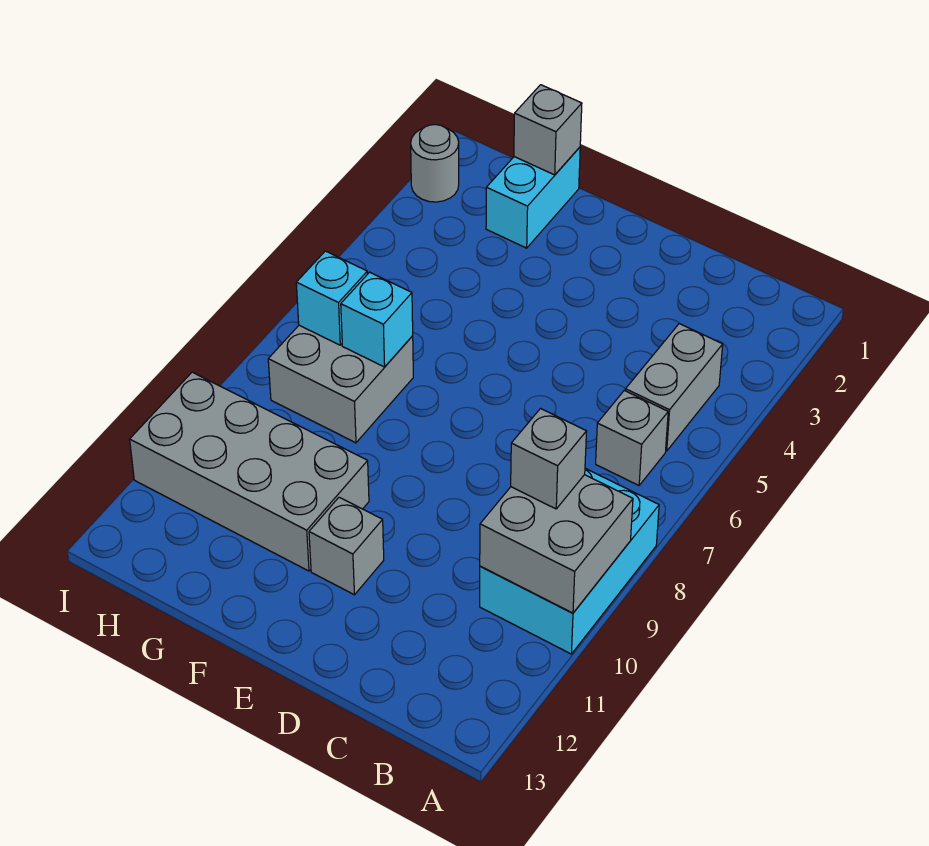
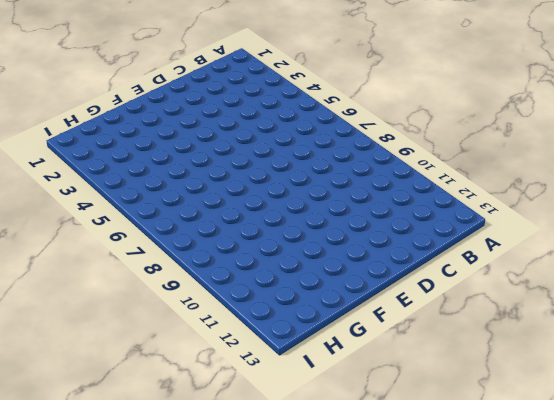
none -> cyan brick A8:B10 level 1
none -> grey brick B4:B5 level 1
none -> grey brick B6 level 1

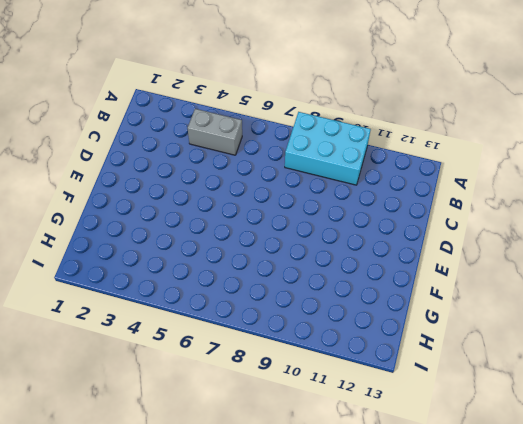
none -> grey brick B6 level 1
none -> grey brick E11 level 1
none -> grey brick F10:I11 level 1

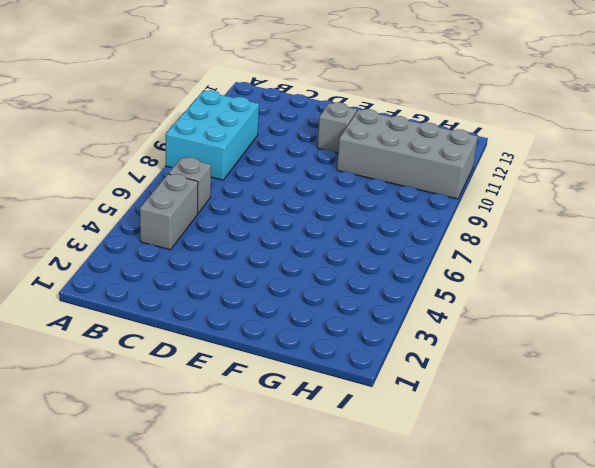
none -> cyan brick G1:G2 level 1
none -> grey brick G7:H8 level 1
none -> grey round brick I2 level 1

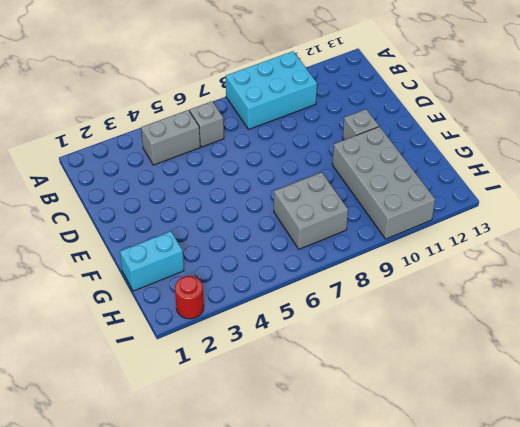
red round brick I2 level 1 -> grey round brick I2 level 1
none -> grey brick A9:B10 level 2
none -> grey brick G1 level 2
none -> cyan brick G7 level 2

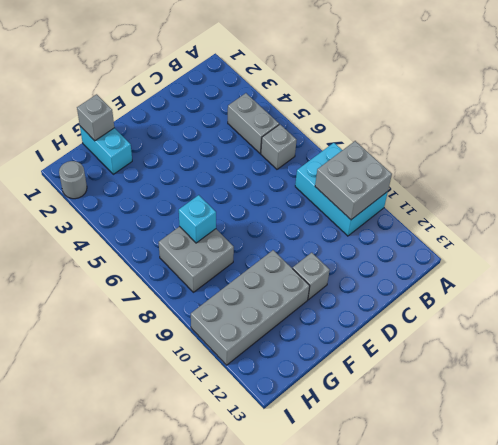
none -> cyan brick H7 level 2
none -> grey brick B9 level 3

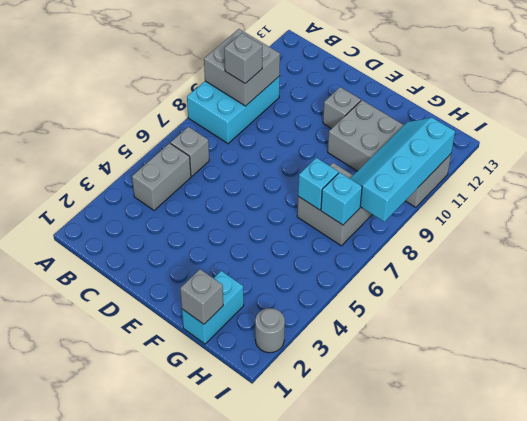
cyan slope H8:I11 level 2 top I -> none

